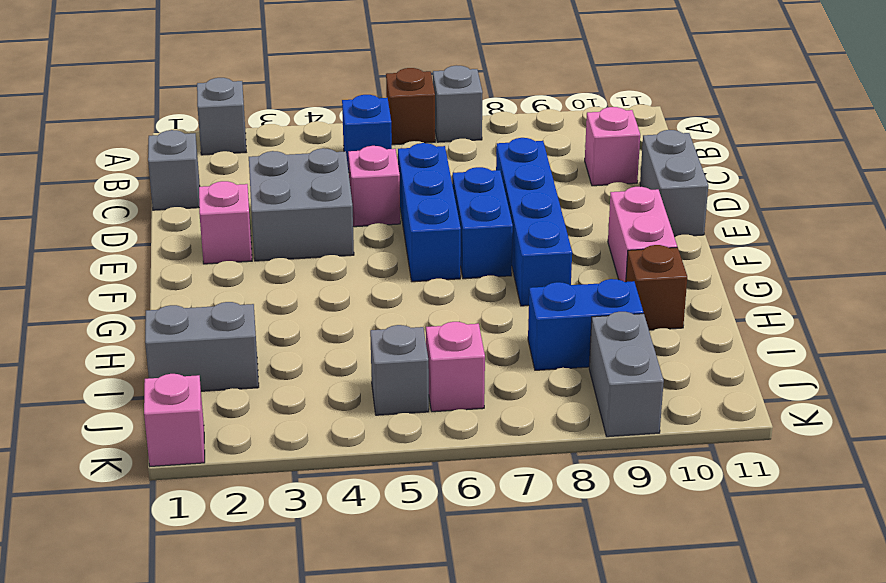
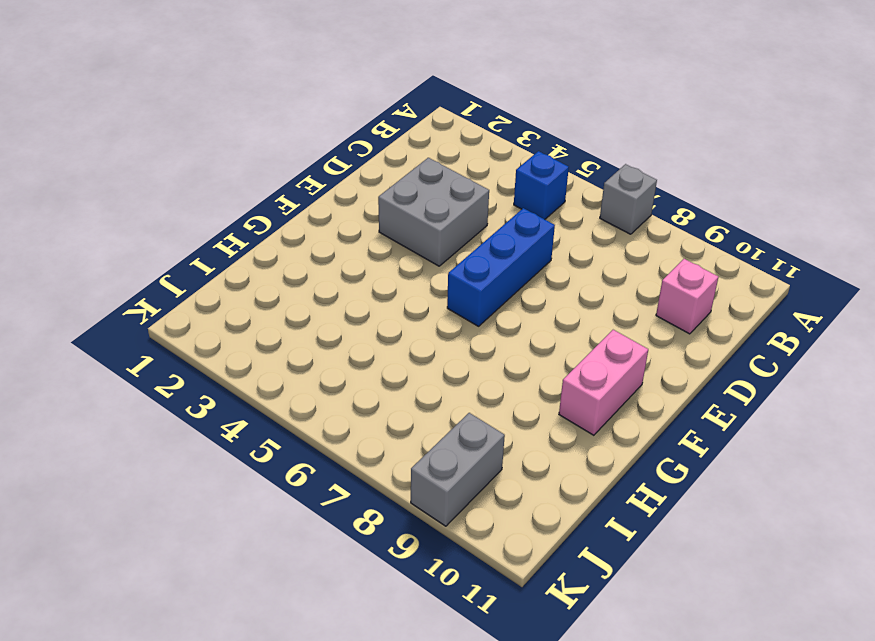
none -> grey brick A2 level 1
none -> brown brick A6 level 1
none -> grey brick C1 level 1

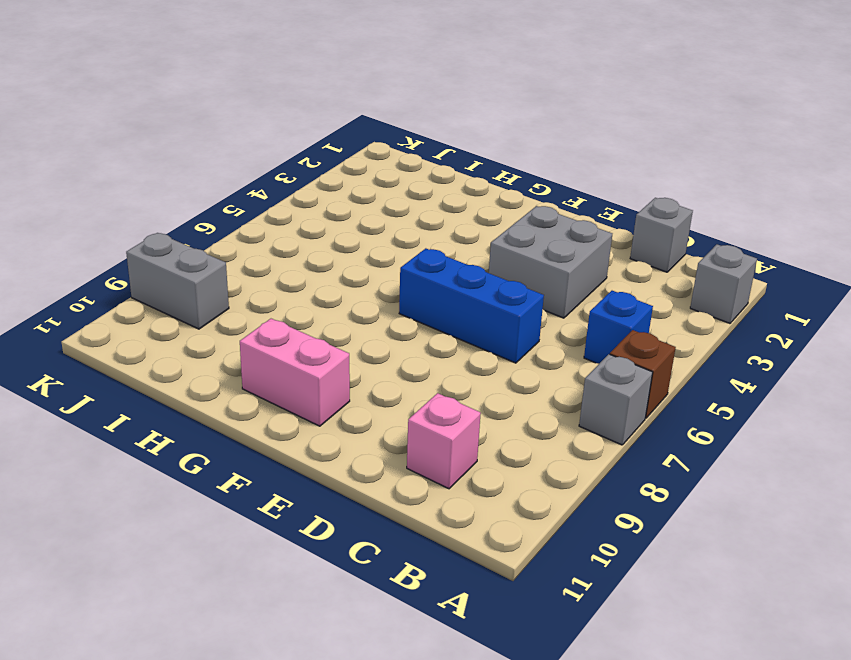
none -> pink brick D5 level 1
none -> blue brick D8:G8 level 1
none -> grey brick D11:E11 level 1

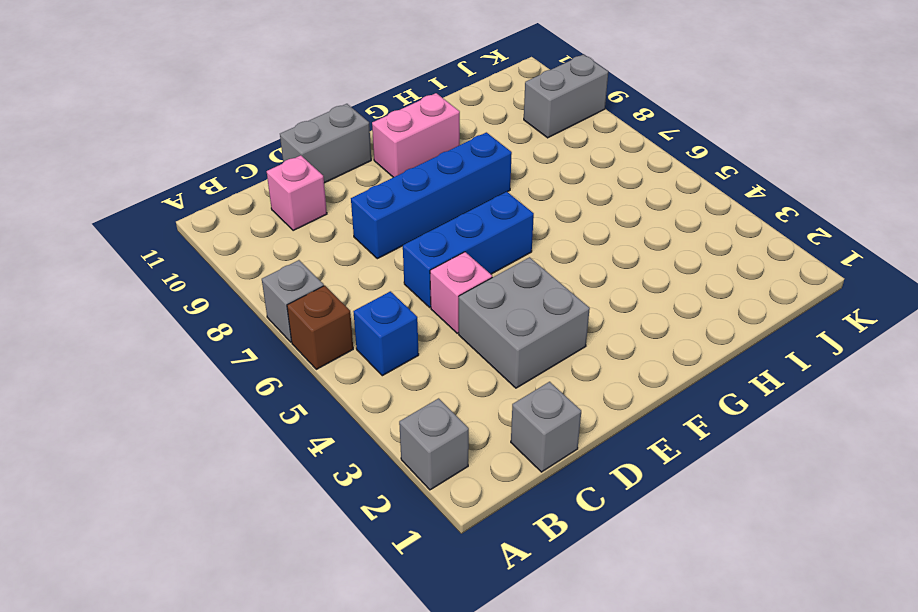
none -> pink brick E2 level 1
none -> blue brick E7:F7 level 1
none -> brown brick H10 level 1

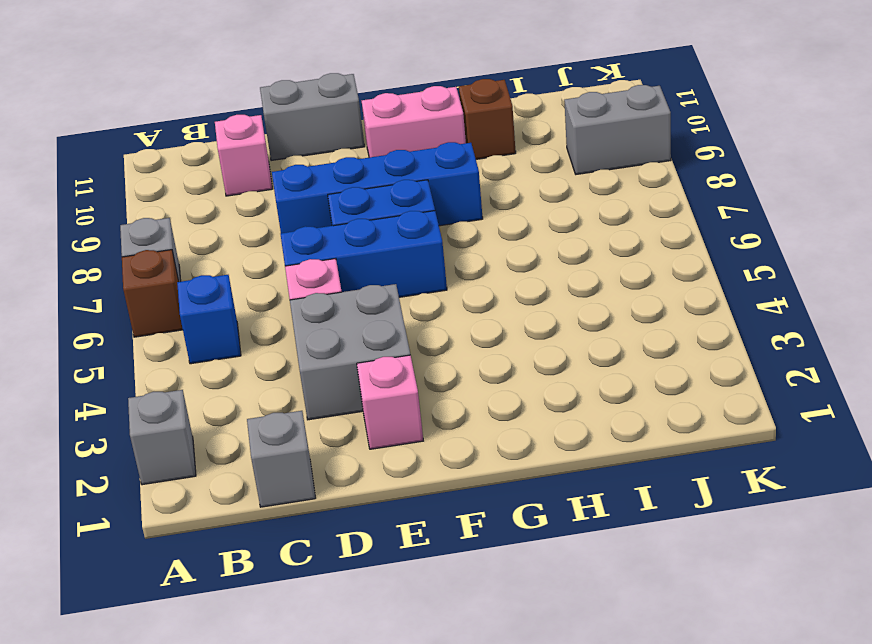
none -> grey brick I1:I2 level 1
none -> blue brick I8:I9 level 1
none -> grey brick J5 level 1

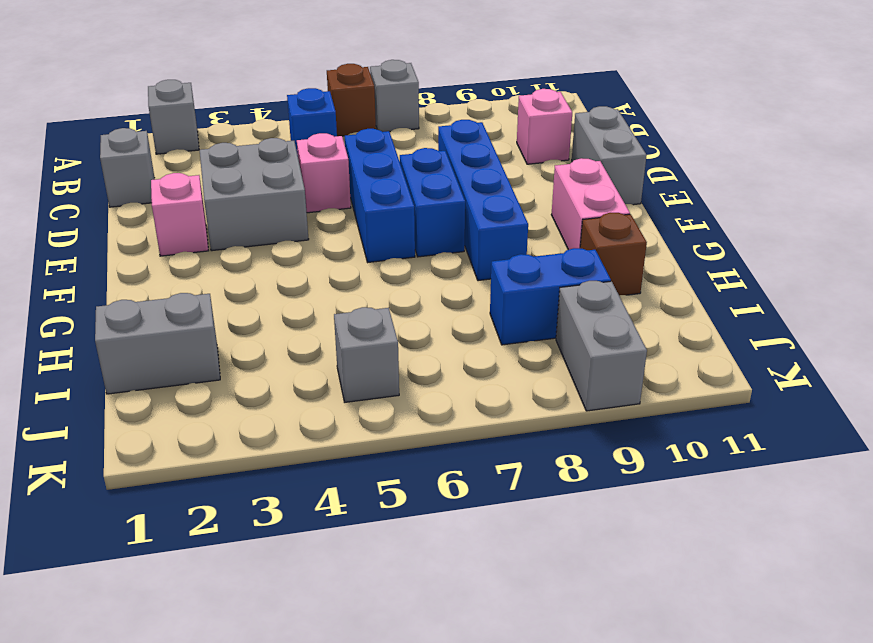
none -> pink brick J6 level 1
none -> pink brick K1 level 1

